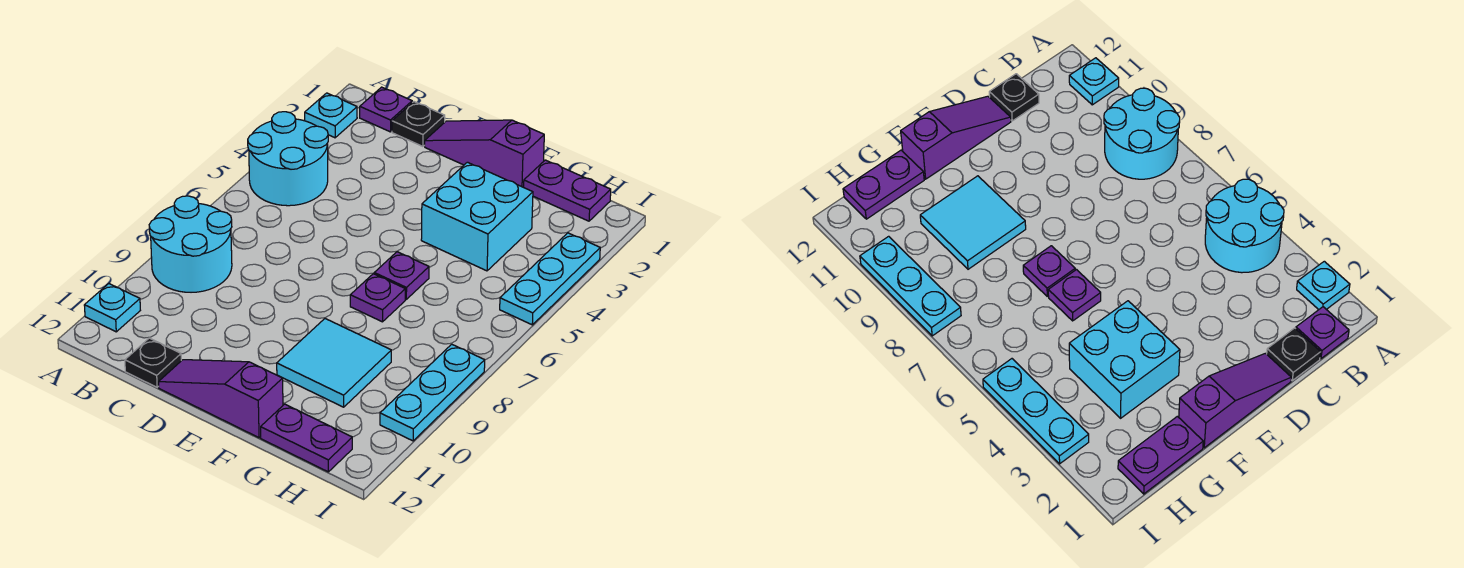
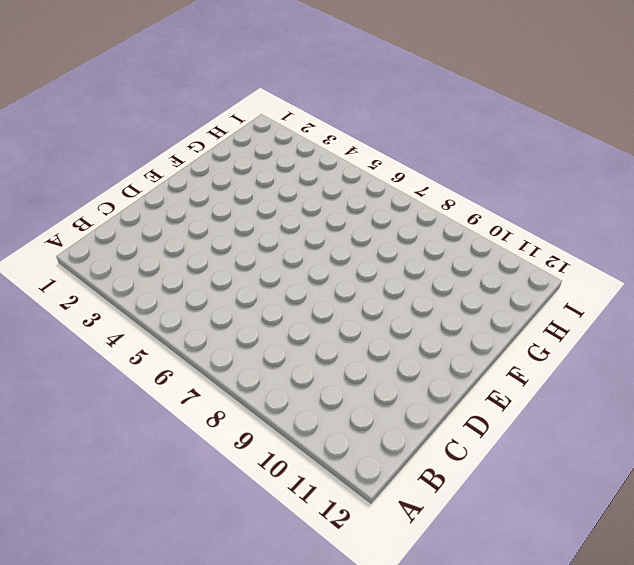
none -> cyan plate A2 level 1
none -> cyan round brick A4:B5 level 1
none -> cyan round brick A8:B9 level 1

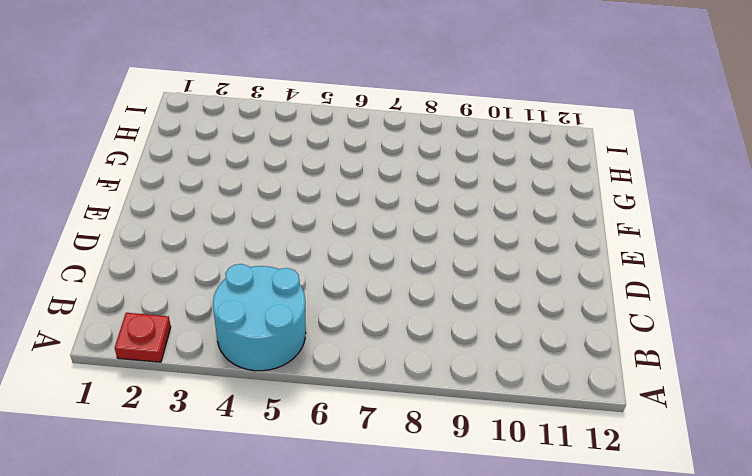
red plate A2 level 1 -> cyan plate A2 level 1
none -> cyan round brick A8:B9 level 1
none -> cyan plate A11 level 1
none -> purple plate B1 level 1

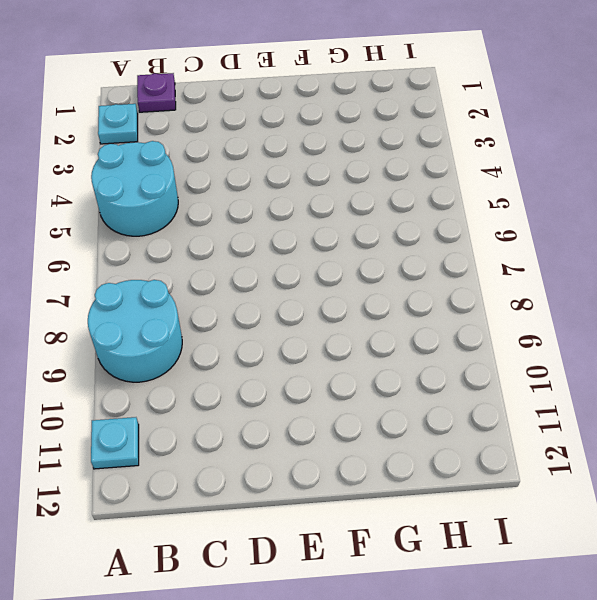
none -> black plate C1 level 1
none -> black plate C12 level 1
none -> purple slope D1:F1 level 1 top F

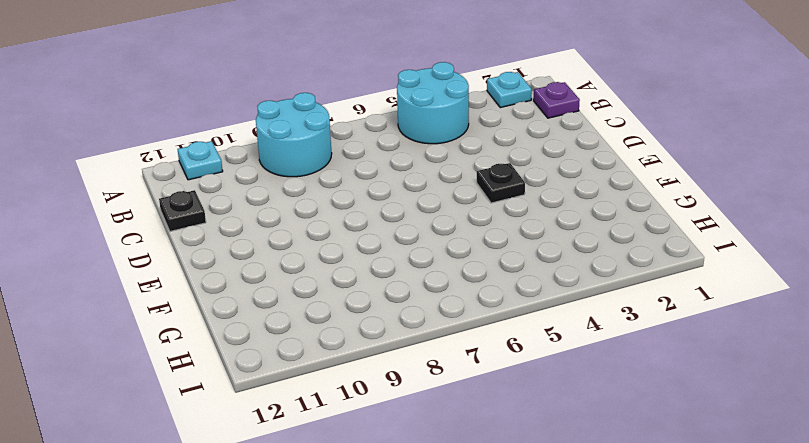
black plate E4 level 1 -> black plate C1 level 1
none -> purple slope D1:F1 level 1 top F
none -> purple slope D12:F12 level 1 top F
none -> cyan brick F3:G4 level 1

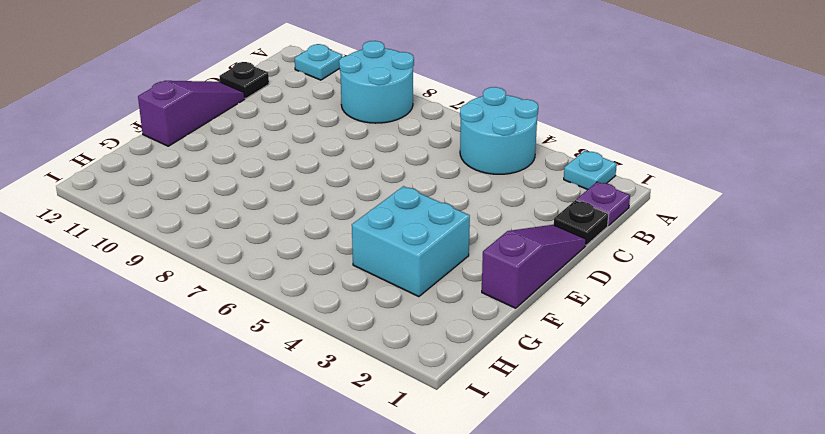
none -> purple plate F6 level 1
none -> purple plate F7 level 1
none -> cyan tile F9:G10 level 1

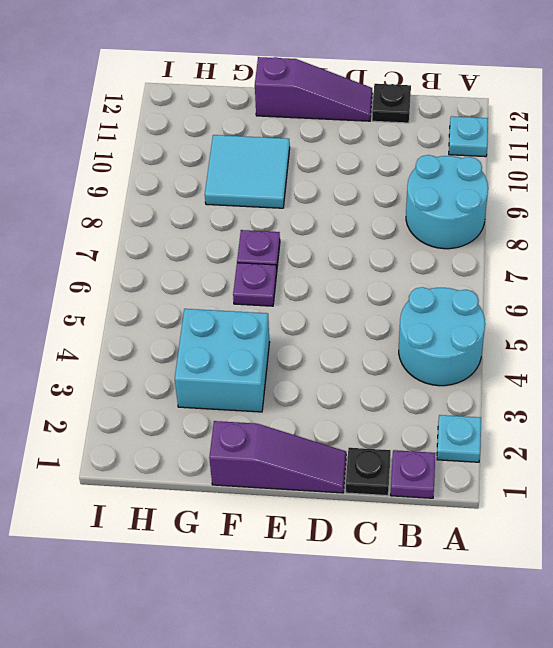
none -> purple plate G1:H1 level 1
none -> purple plate G12:H12 level 1
none -> cyan plate I3:I5 level 1

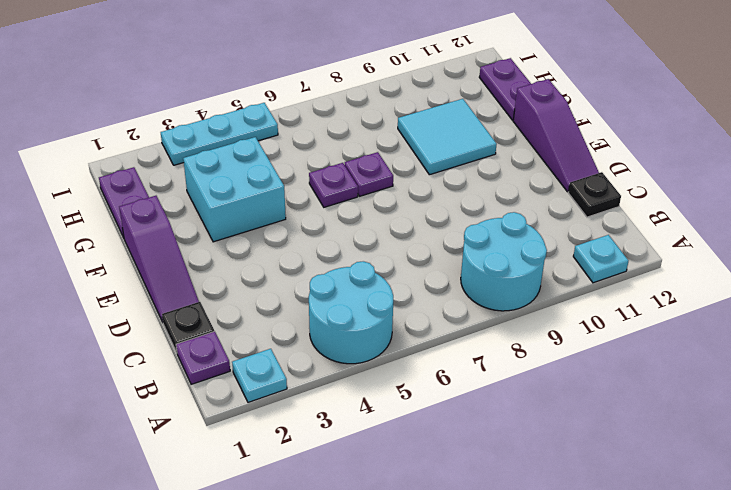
none -> cyan plate I8:I10 level 1

